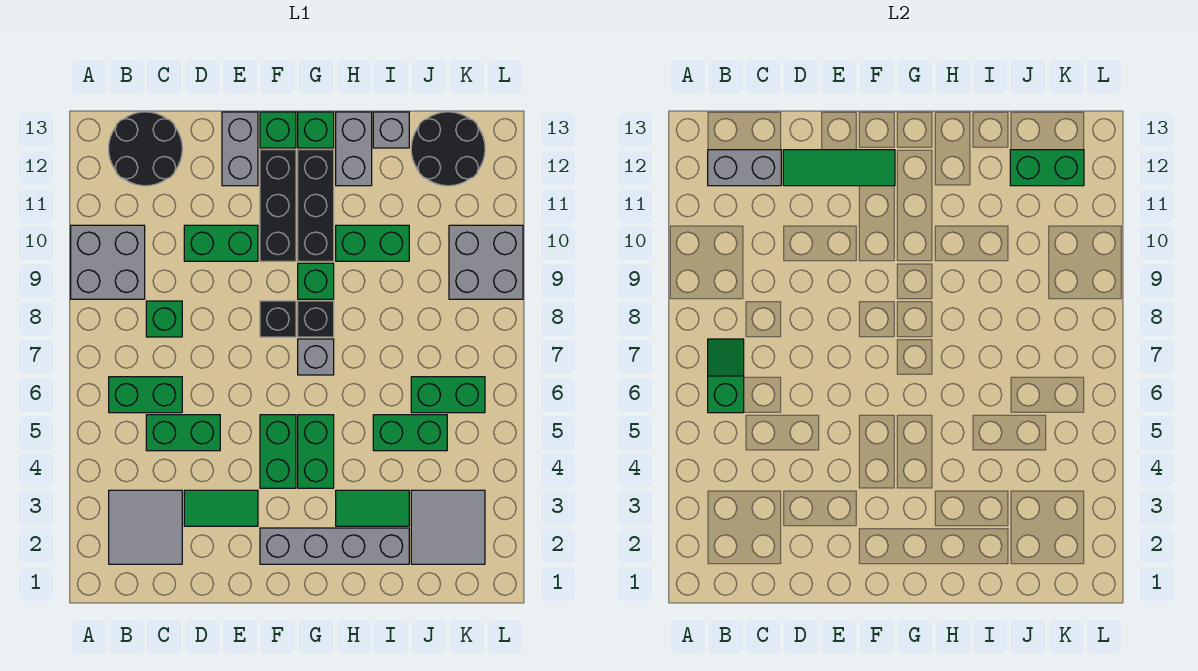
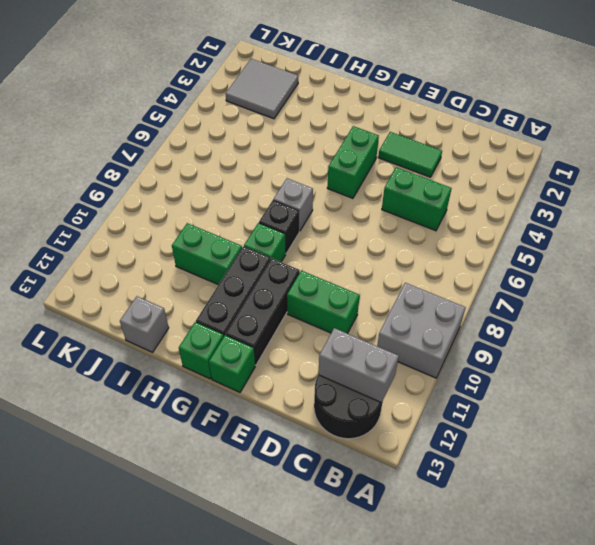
none -> grey tile B2:C3 level 1
none -> green brick B6:C6 level 1
none -> green brick C8 level 1
none -> grey brick E12:E13 level 1

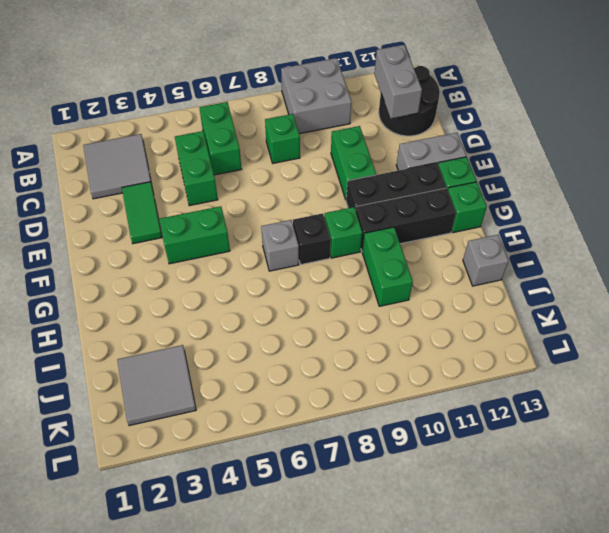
none -> grey brick F2:I2 level 1
none -> black brick F8 level 1
none -> green brick G4:G5 level 1
none -> green tile H3:I3 level 1

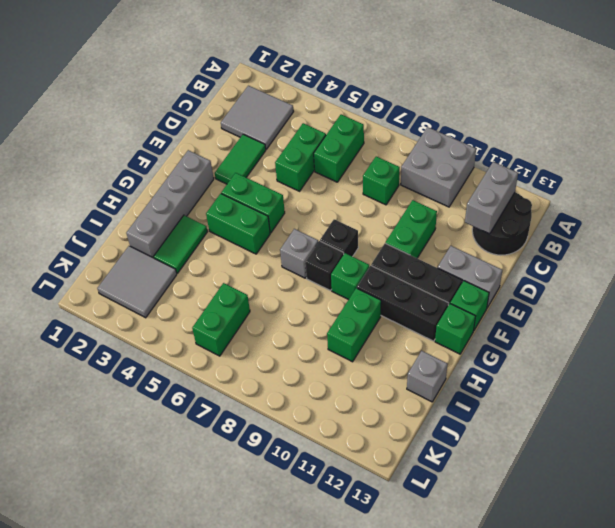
none -> grey brick H12:H13 level 1
none -> green brick I5:J5 level 1
none -> black round brick J12:K13 level 1
none -> grey brick K9:L10 level 1

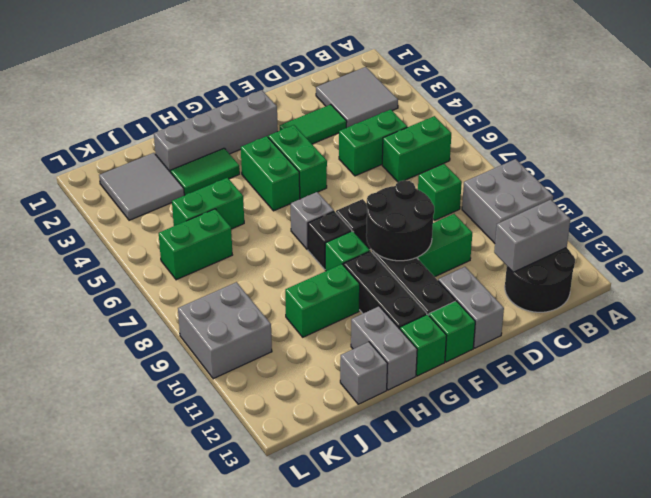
black round brick E9:F10 level 2 -> black round brick J12:K13 level 1
none -> green slope B6:B7 level 2 top 6
none -> green tile D12:F12 level 2
none -> green brick J12:K12 level 2

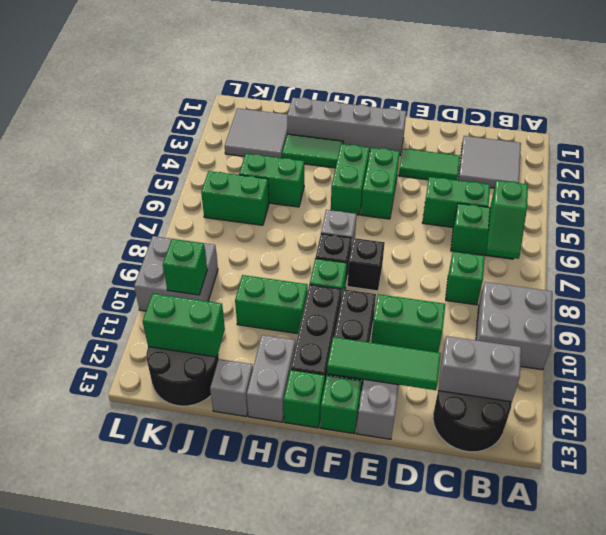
green brick K10 level 2 -> none

